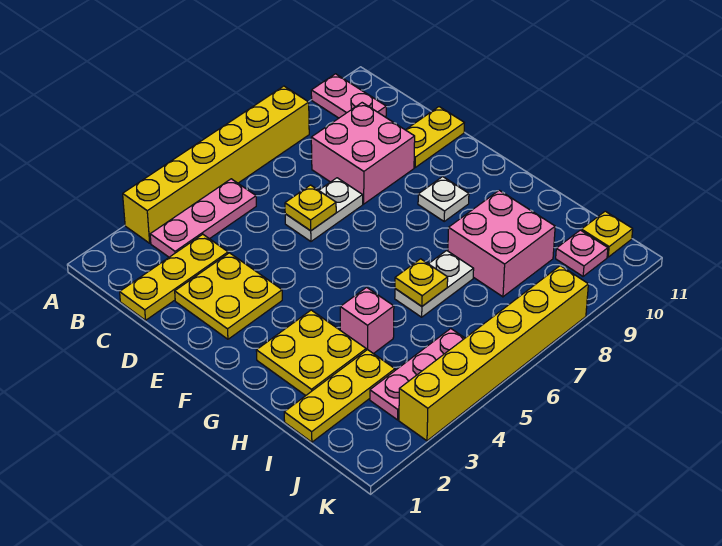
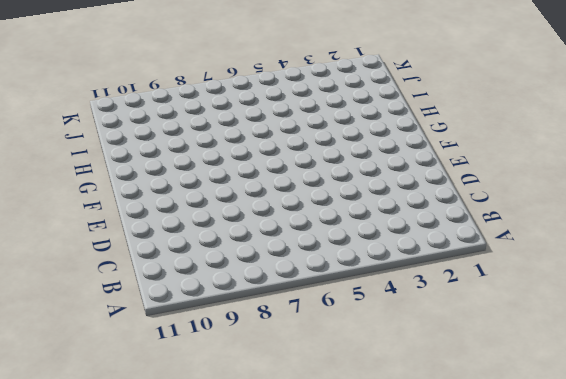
none -> yellow brick A3:A8 level 1
none -> pink plate A10:B10 level 1
none -> pink plate B3:B5 level 1

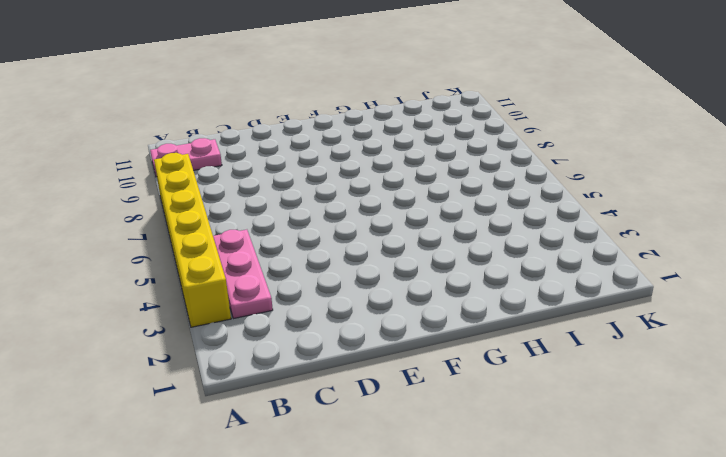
none -> yellow plate C1:C3 level 1
none -> pink brick C8:D9 level 1
none -> yellow plate D2:E3 level 1

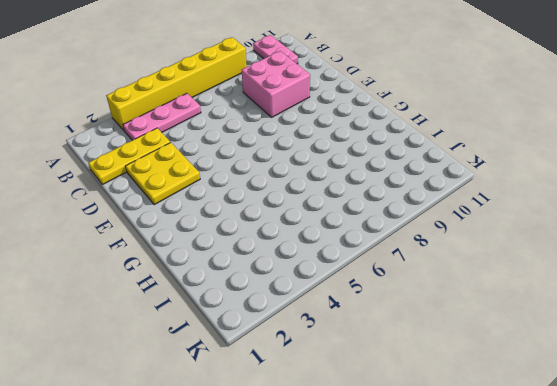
none -> white plate D6:D7 level 1
none -> yellow plate D10:D11 level 1
none -> white plate F9 level 1

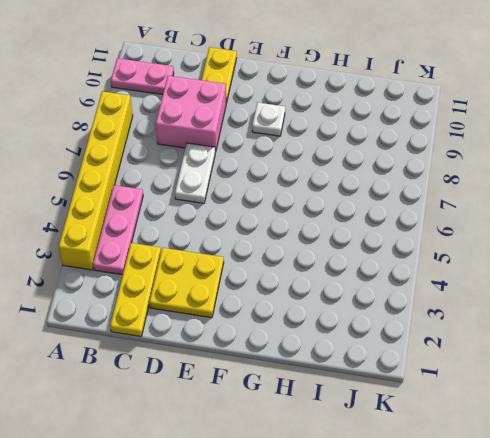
none -> yellow plate G2:H3 level 1
none -> pink brick H4 level 1
none -> white plate H6:H7 level 1

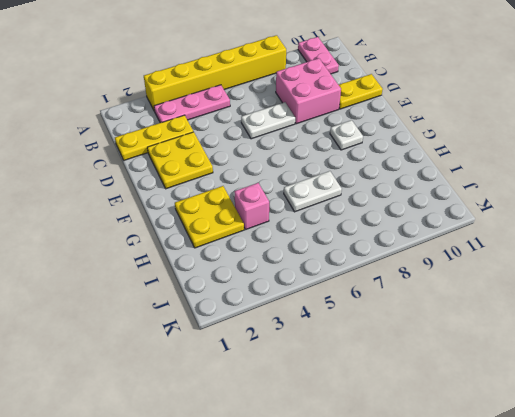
none -> pink brick H8:I9 level 1
none -> yellow plate I1:I3 level 1
none -> pink plate J3:J5 level 1

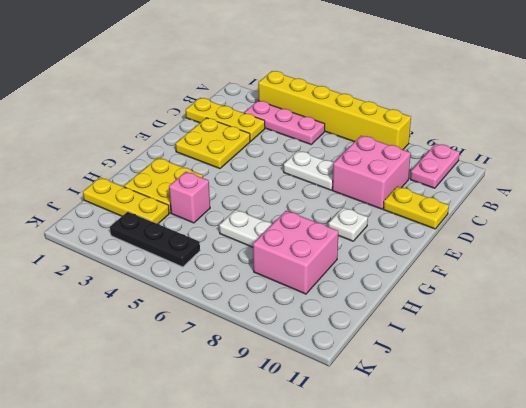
black plate J3:J5 level 1 -> pink plate J3:J5 level 1
none -> pink plate J10 level 1
none -> yellow plate J11 level 1
none -> yellow brick K3:K8 level 1

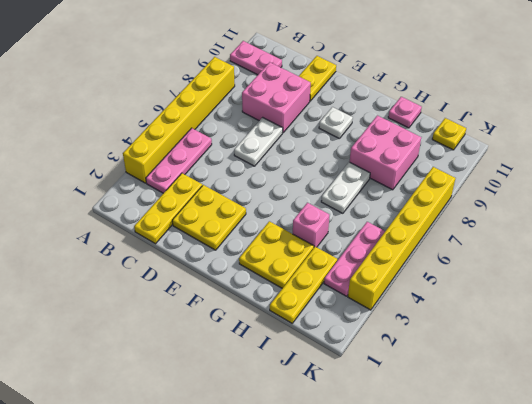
pink plate H11 level 1 -> pink plate J10 level 1
none -> yellow plate D6 level 2
none -> yellow plate H6 level 2

